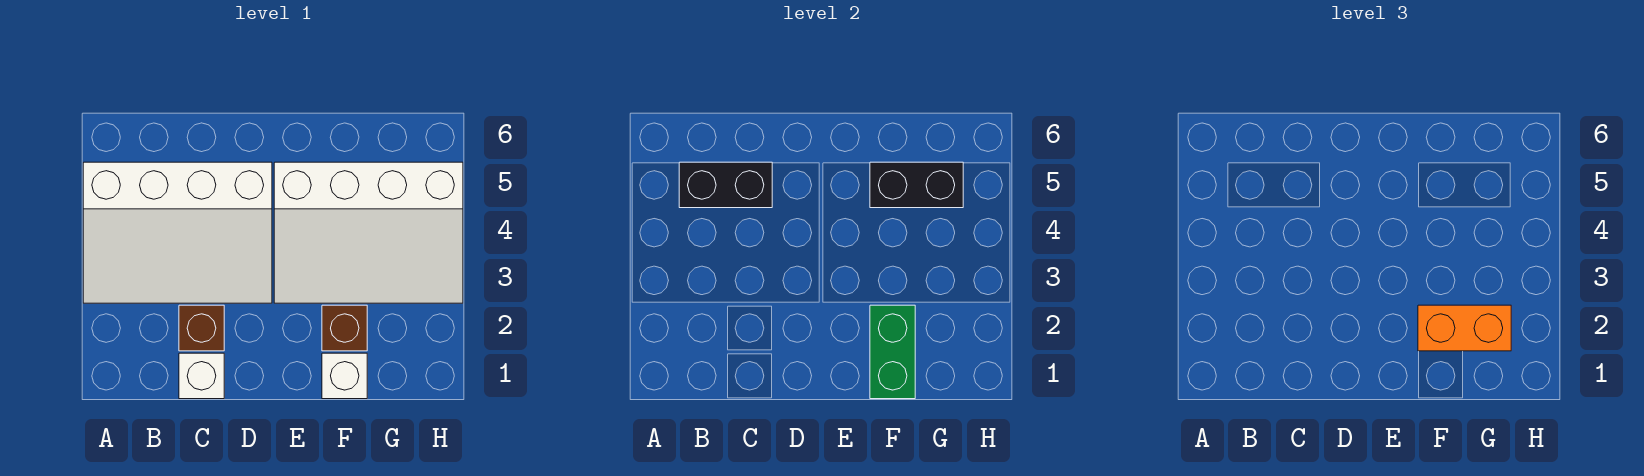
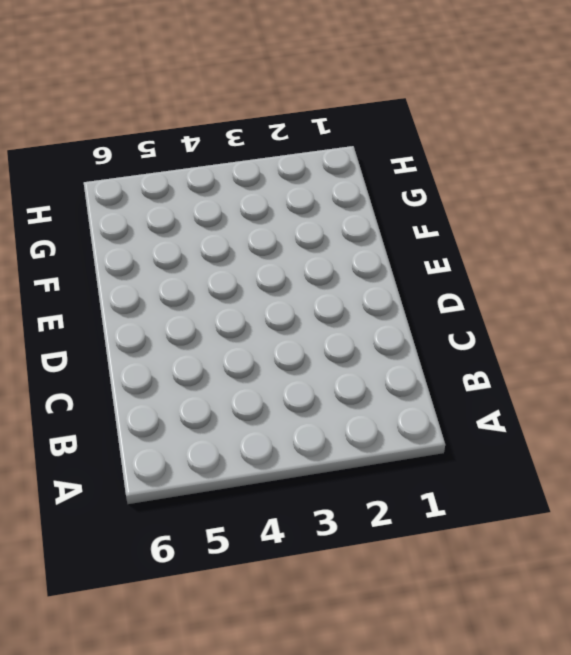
none -> white slope A3:D5 level 1 top 5
none -> white brick C1 level 1

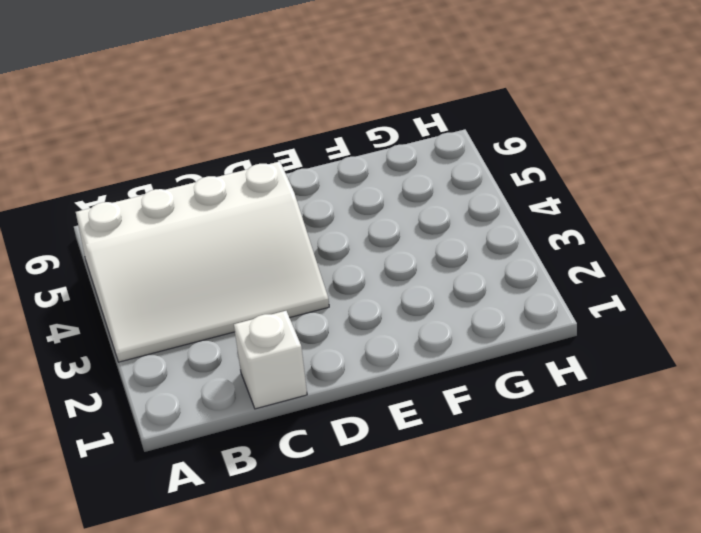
none -> brown brick C2 level 1
none -> white slope E3:H5 level 1 top 5

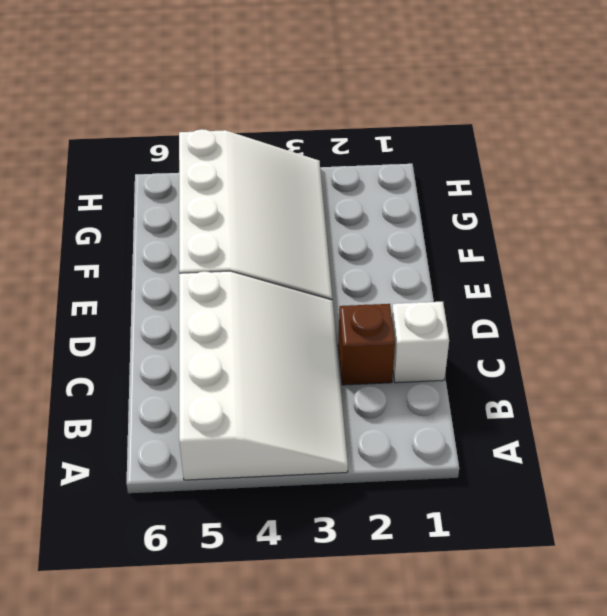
none -> white brick F1 level 1
none -> brown brick F2 level 1

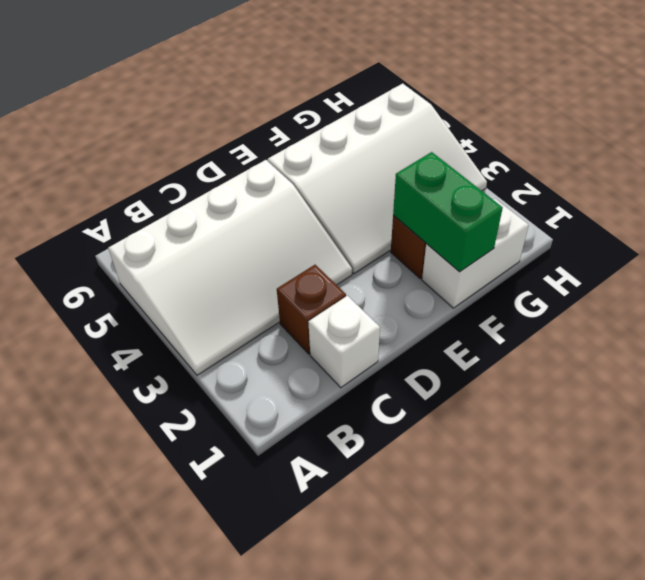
white brick F1:G1 level 1 -> white brick F1 level 1
none -> black brick B5:C5 level 2
none -> black brick F5:G5 level 2

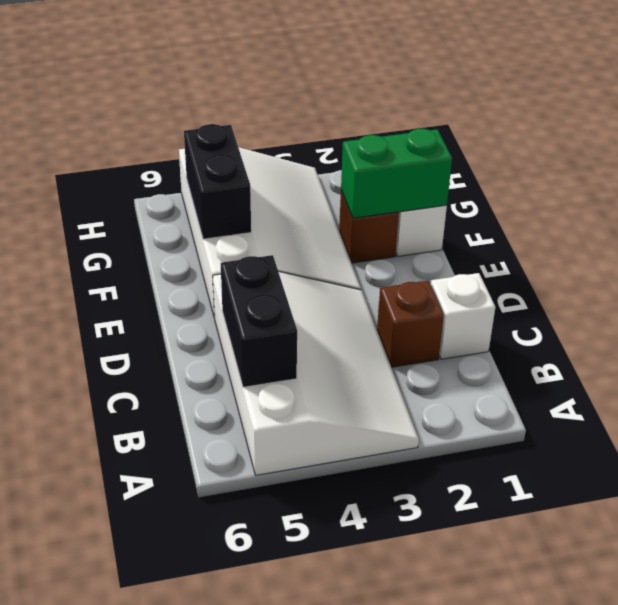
none -> orange brick F2:G2 level 3

